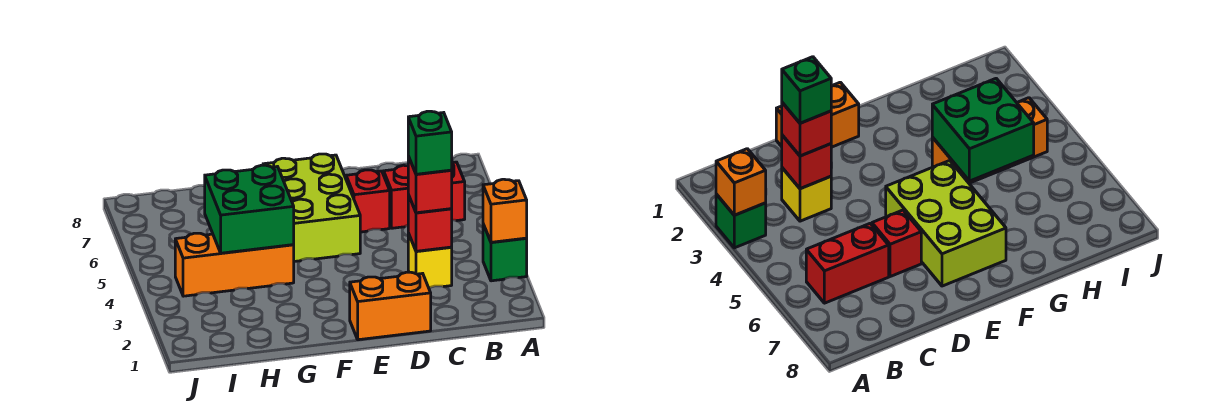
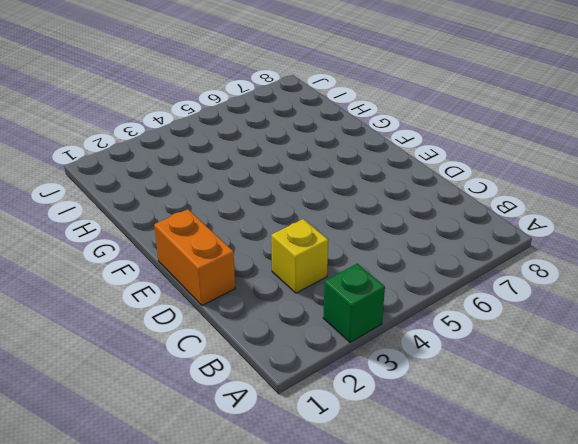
none -> red brick B6:C6 level 1
none -> red brick D6 level 1
none -> lime brick E5:F7 level 1

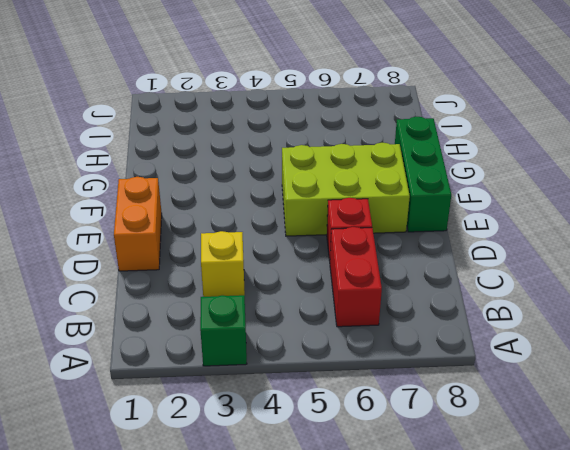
green brick E8:G8 level 1 -> none
none -> orange brick G4:I4 level 1
none -> orange brick A3 level 2
none -> red brick C3 level 2

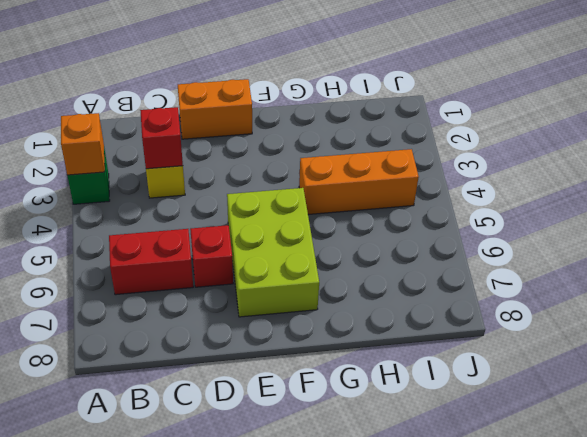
none -> green brick G4:H5 level 2
none -> red brick C3 level 3
none -> green brick C3 level 4

